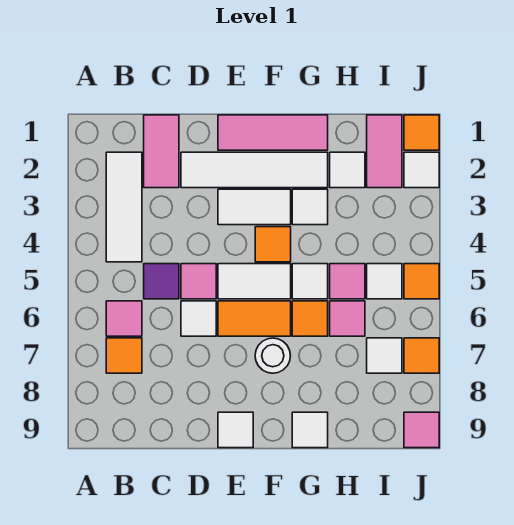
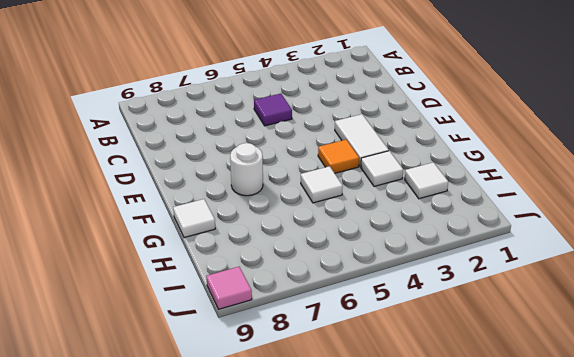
none -> white tile B2:B4 level 1
none -> pink tile B6 level 1
none -> orange tile B7 level 1
none -> pink tile C1:C2 level 1

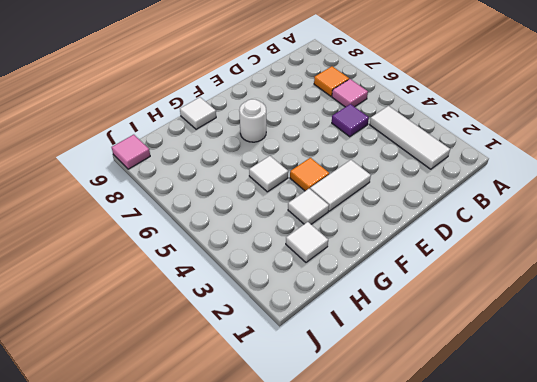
none -> pink tile C1:C2 level 1
none -> white tile D2:G2 level 1
none -> pink tile D5 level 1
none -> white tile D6 level 1

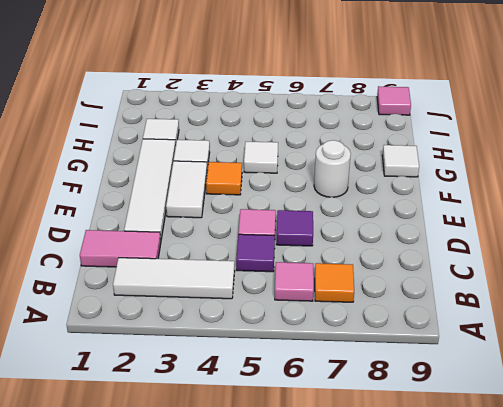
purple tile D6 level 1 -> white tile D6 level 1
none -> pink tile E1:G1 level 1
none -> white tile E5:F5 level 1
none -> orange tile E6:F6 level 1
none -> white tile E9 level 1

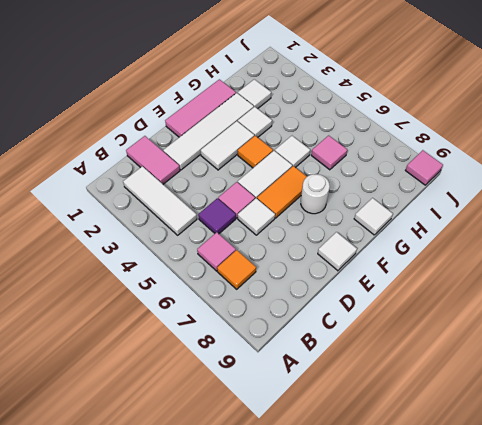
none -> orange tile G6 level 1
none -> pink tile H5 level 1
none -> pink tile I1:I2 level 1
none -> white tile I5 level 1

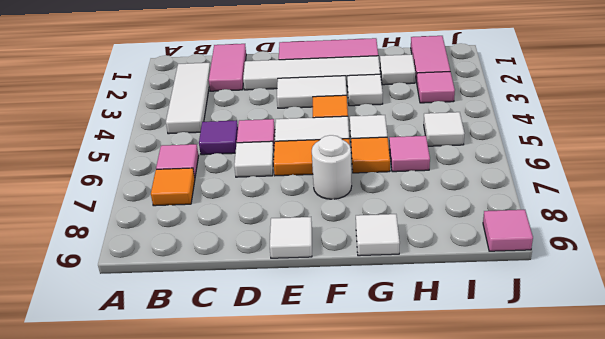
pink tile I3 level 1 -> pink tile H5 level 1
none -> white tile I7 level 1
none -> orange tile J1 level 1
none -> white tile J2 level 1
none -> orange tile J5 level 1

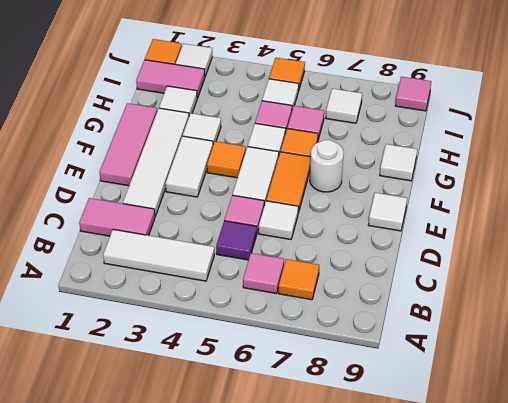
none -> orange tile J7 level 1

